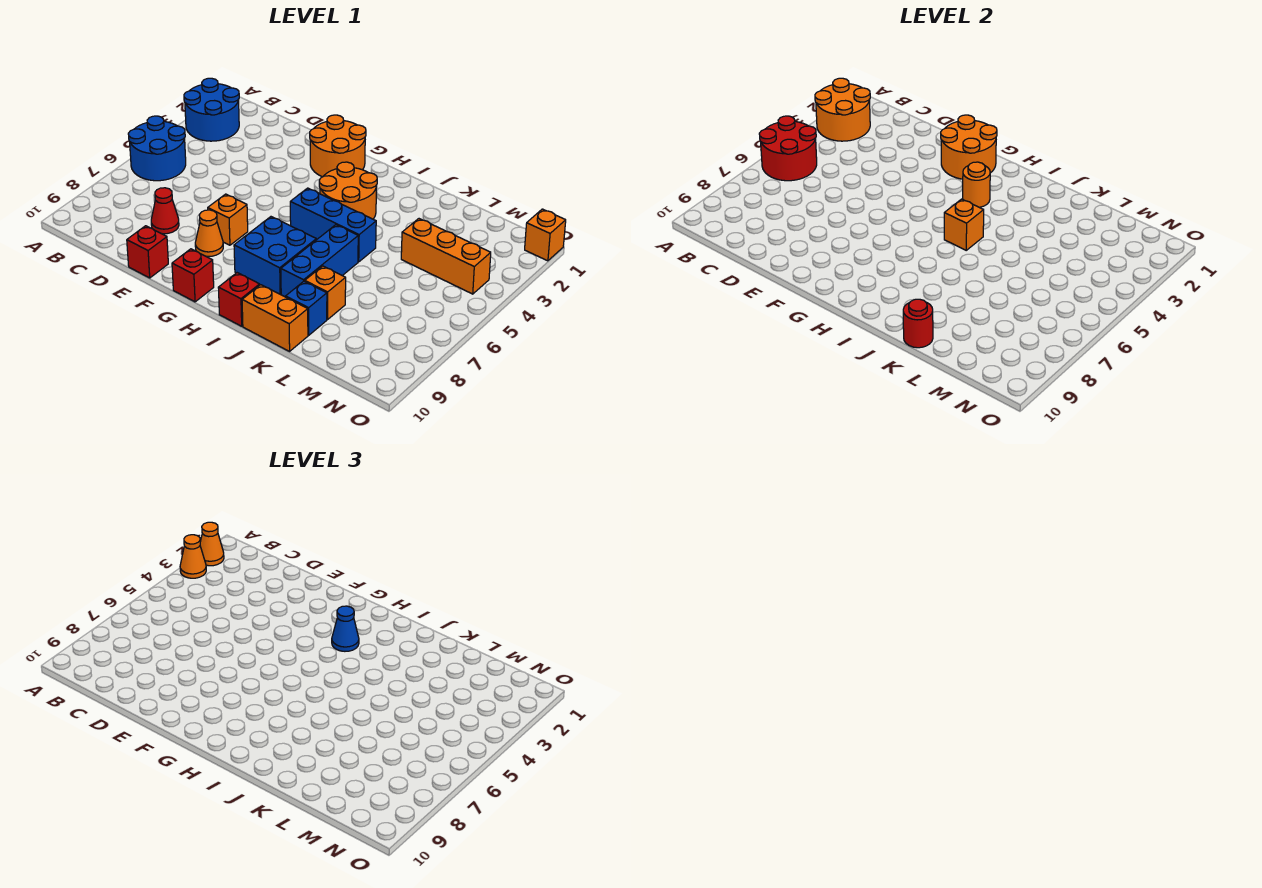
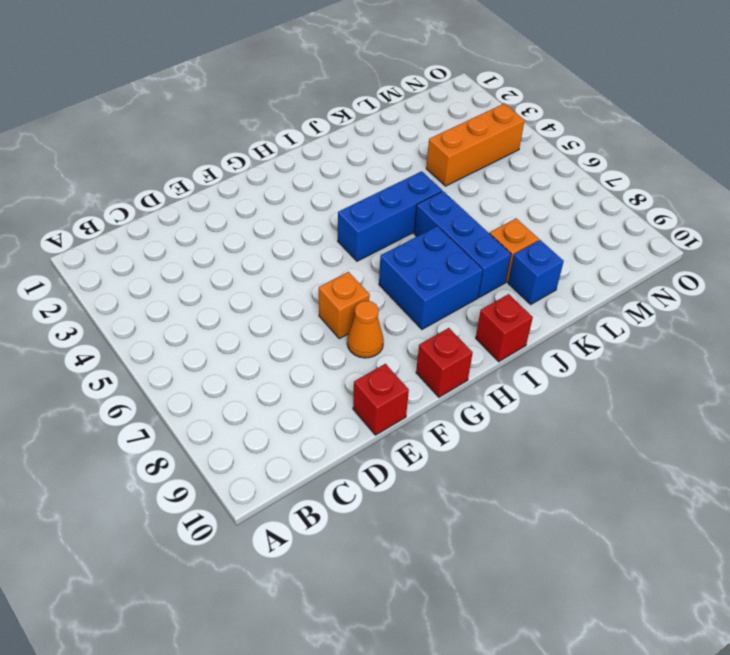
none -> blue round brick A2:B3 level 1
none -> blue round brick A5:B6 level 1
none -> red cone D8 level 1

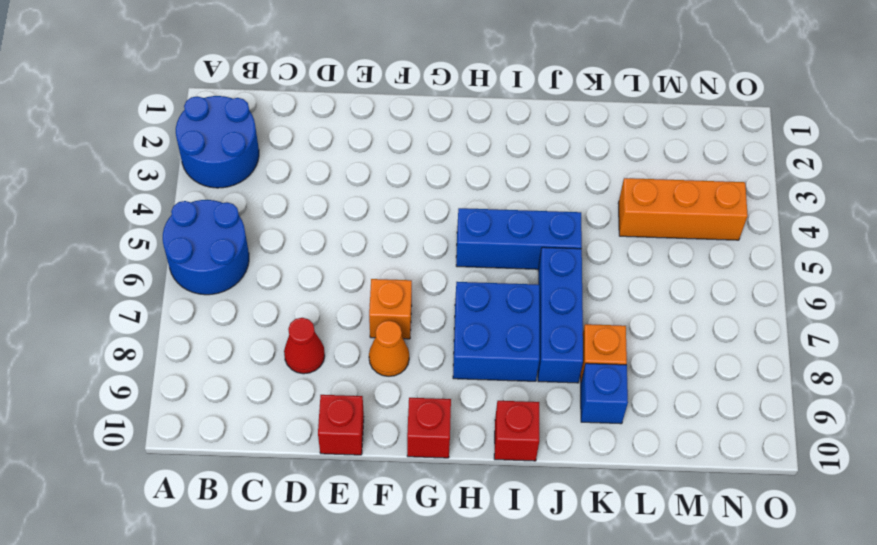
none -> orange round brick F1:G2 level 1
none -> orange round brick H3:I4 level 1
none -> orange brick J10:K10 level 1

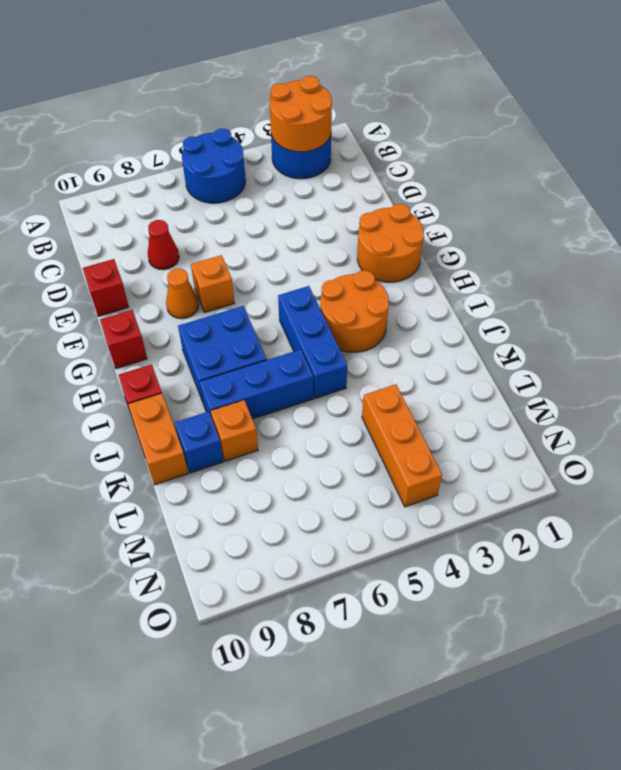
none -> orange brick O1 level 1
none -> red round brick A5:B6 level 2
none -> orange round brick F1:G2 level 2

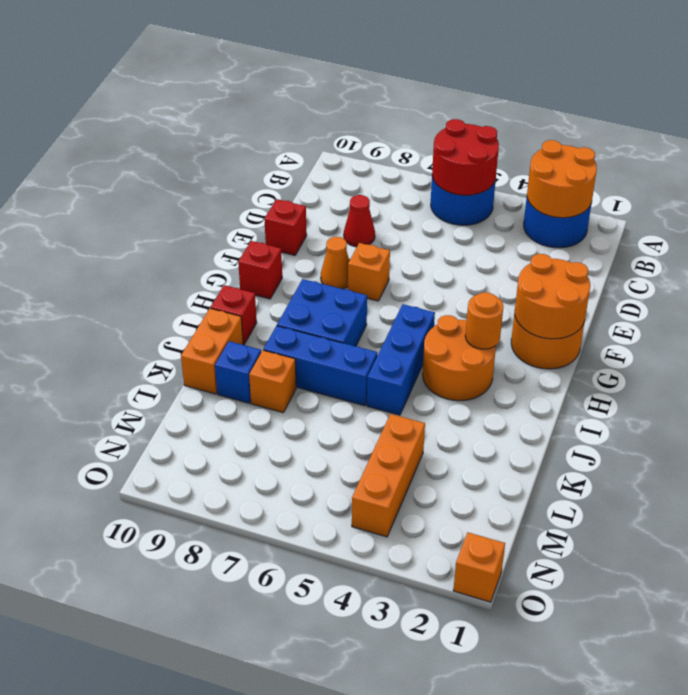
none -> orange brick I5 level 2
none -> red round brick K10 level 2
none -> orange cone A2 level 3

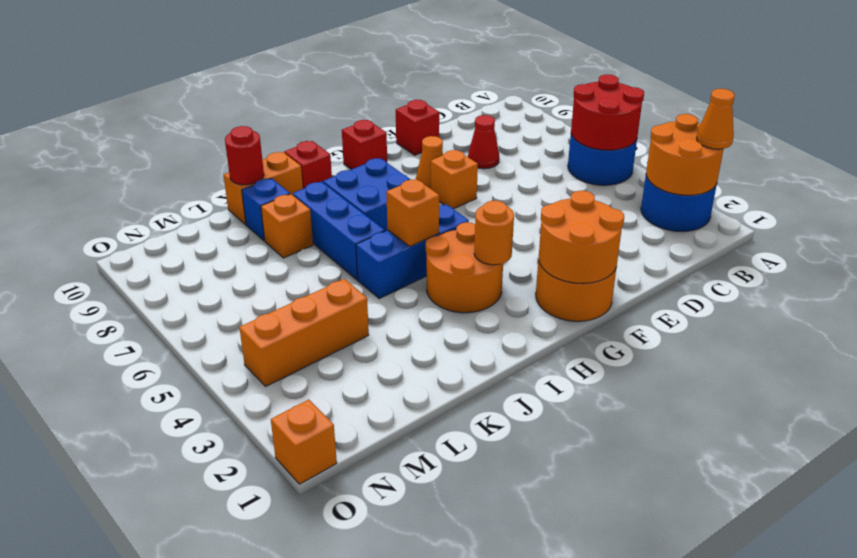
none -> orange cone A3 level 3
none -> blue cone H3 level 3

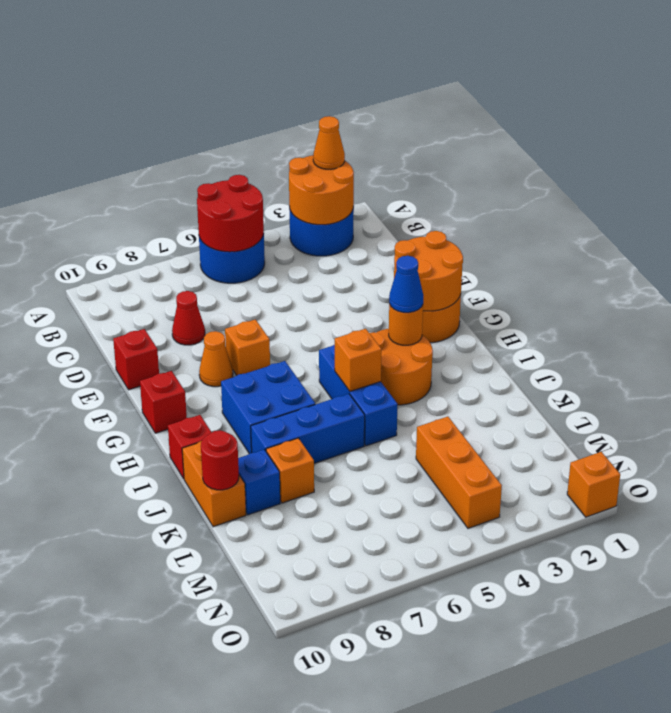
none -> orange cone A3 level 3

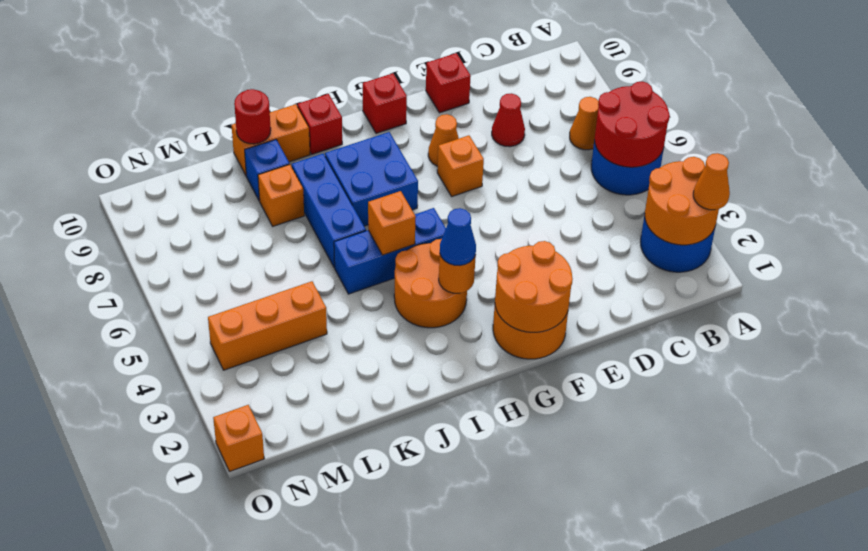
orange cone B7 level 1 -> orange cone A3 level 3

